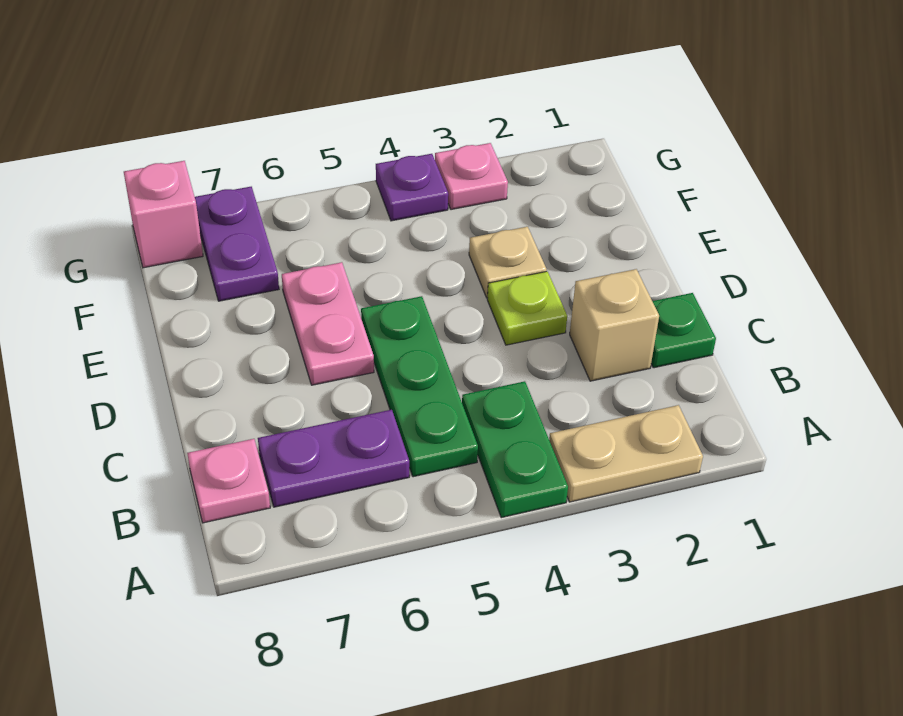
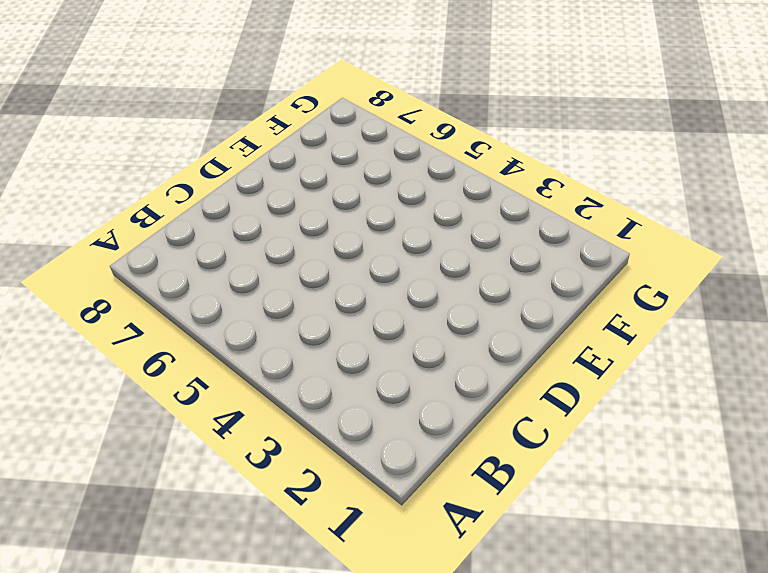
none -> tan plate A2:A3 level 1
none -> green plate A4:B4 level 1
none -> green plate B5:D5 level 1

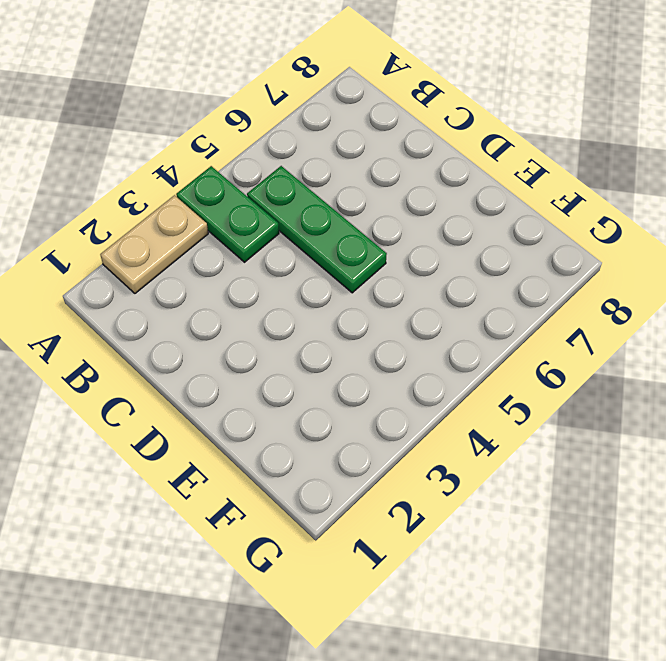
none -> purple plate B6:B7 level 1
none -> pink plate B8 level 1
none -> green plate C1 level 1

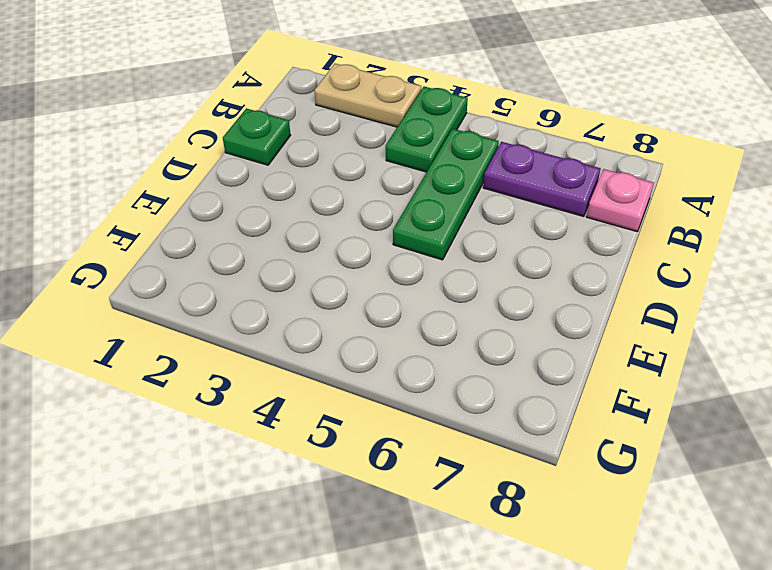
none -> tan brick C2 level 1
none -> lime plate D3 level 1
none -> pink plate D6:E6 level 1

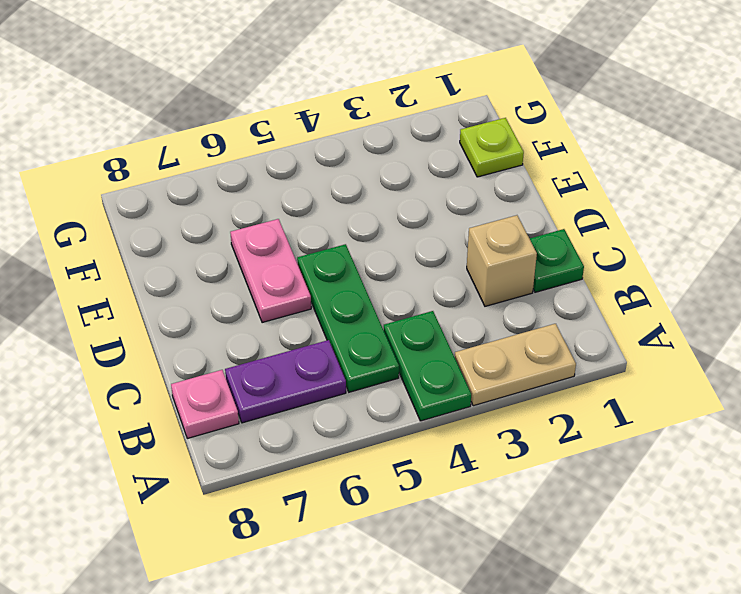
lime plate F1 level 1 -> lime plate D3 level 1
none -> tan plate E3 level 1
none -> purple plate F7:G7 level 1
none -> pink plate G3 level 1

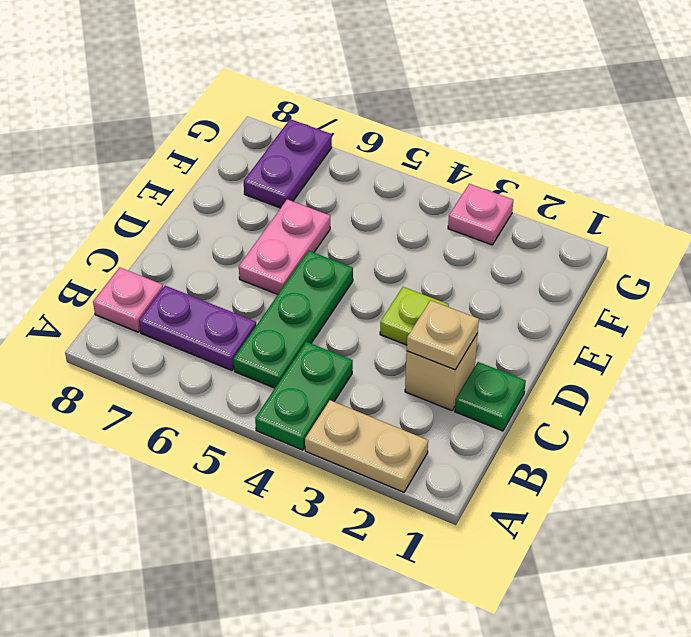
tan plate C2 level 2 -> tan plate E3 level 1
none -> purple plate G4 level 1
none -> pink brick G8 level 1

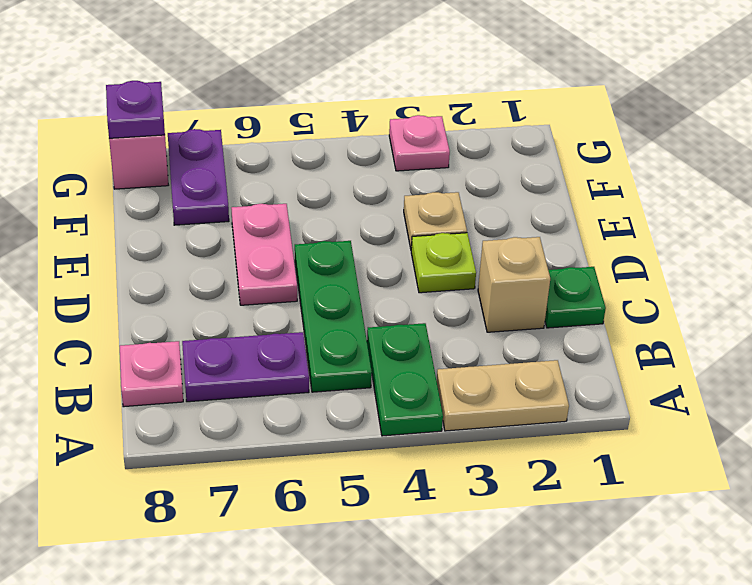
purple plate G8 level 2 -> purple plate G4 level 1

